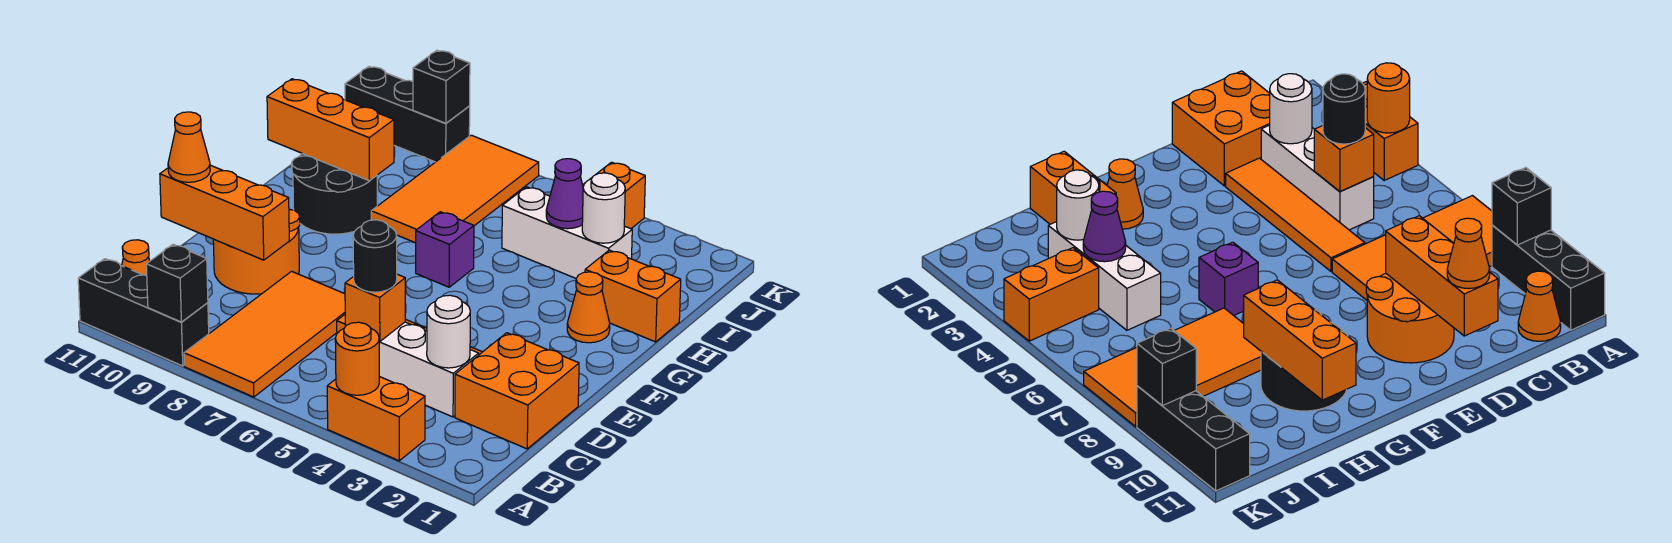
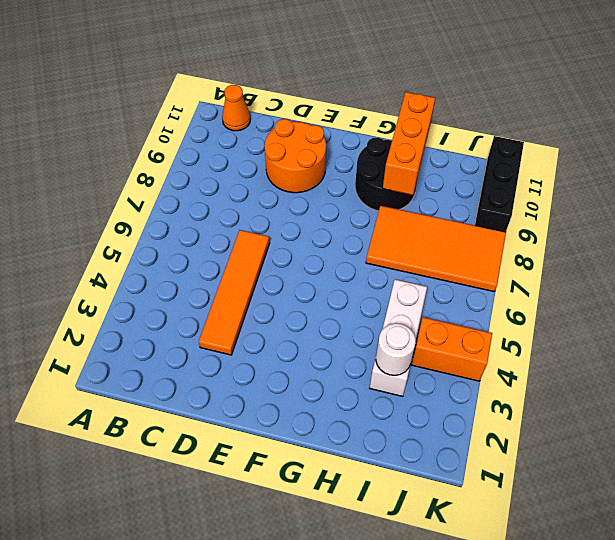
none -> orange brick A3:A4 level 1
none -> orange tile A7:D8 level 1
none -> black brick A9:A11 level 1

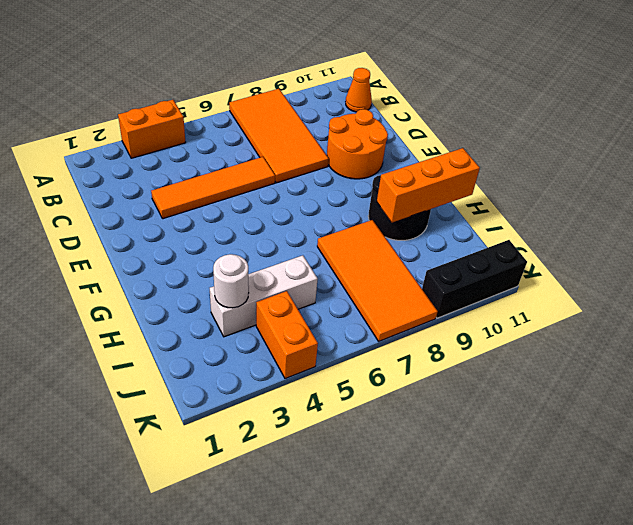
none -> black brick A9:A11 level 1
none -> orange brick C1:D2 level 1
none -> white brick C3:C5 level 1

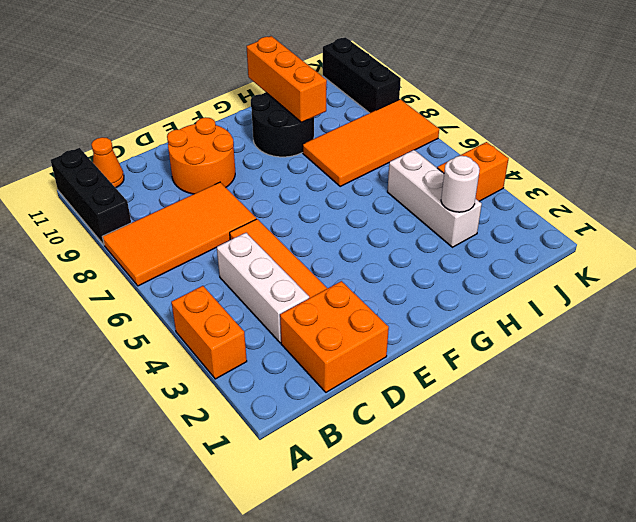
none -> orange cone G2 level 1
none -> purple brick G6 level 1
none -> orange brick H1:H2 level 1

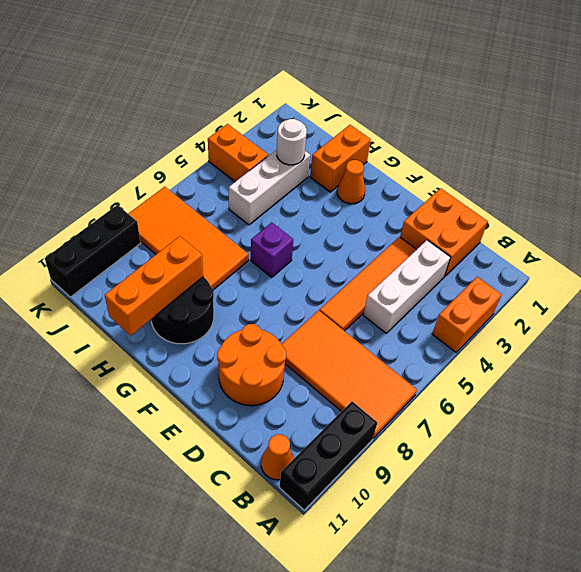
none -> orange round brick A4 level 2
none -> black brick A9 level 2
none -> white round brick C3 level 2

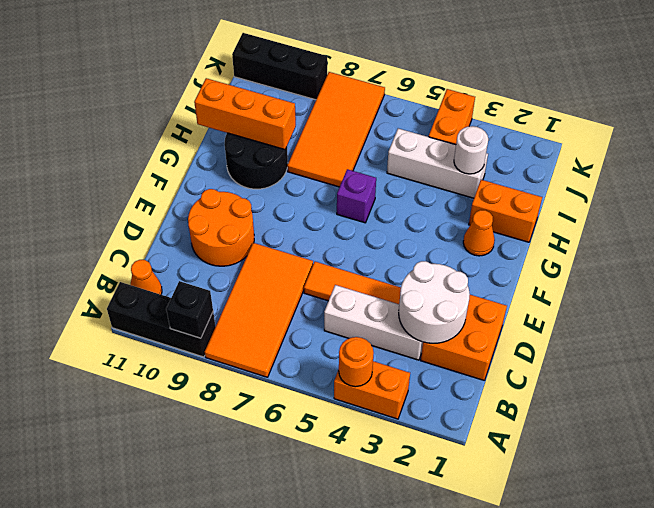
white round brick C2:D3 level 2 -> white round brick C3 level 2
none -> orange brick C5 level 2
none -> orange brick D9:D11 level 2
none -> purple cone I4 level 2

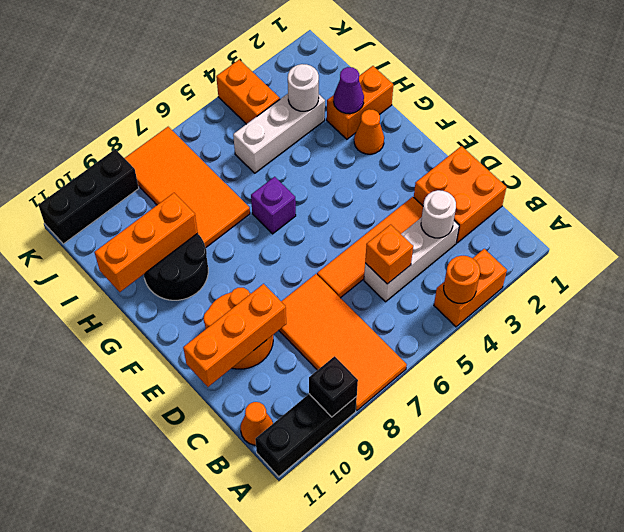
purple cone H2 level 2 -> purple cone I4 level 2
none -> black brick K9 level 2
none -> black round brick C5 level 3
none -> orange cone D11 level 3

